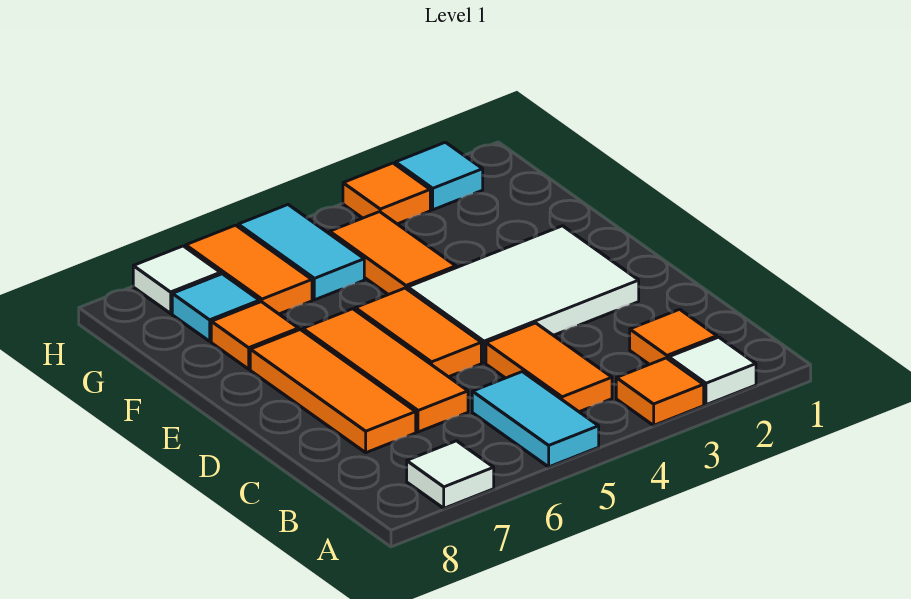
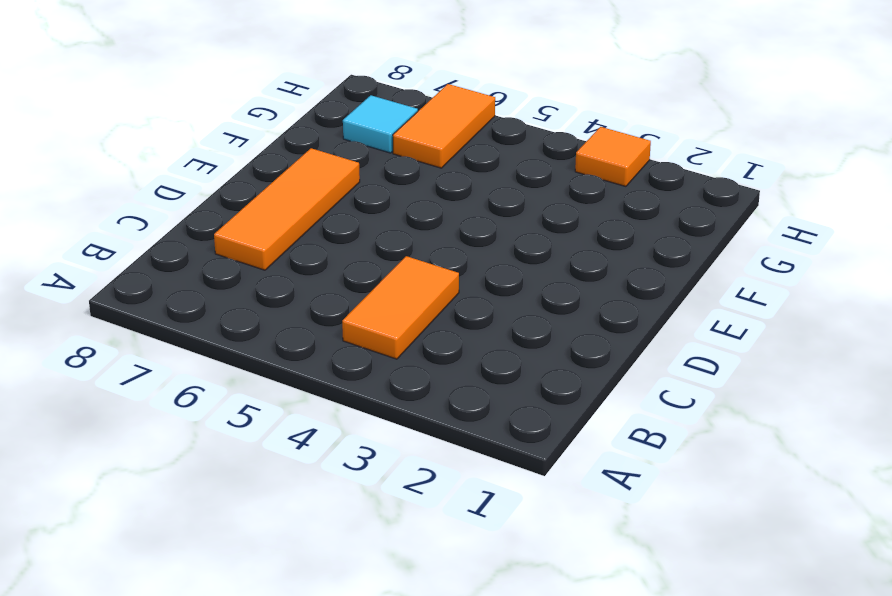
none -> white tile A2 level 1
none -> orange tile A3 level 1
none -> cyan tile A5:B5 level 1

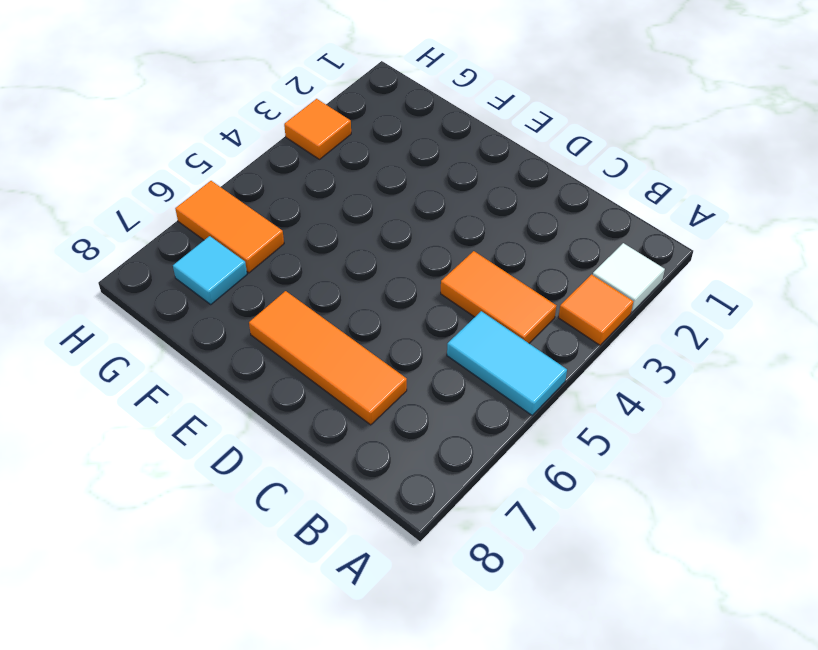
none -> white tile A7 level 1
none -> orange tile B2 level 1
none -> orange tile C6:E6 level 1

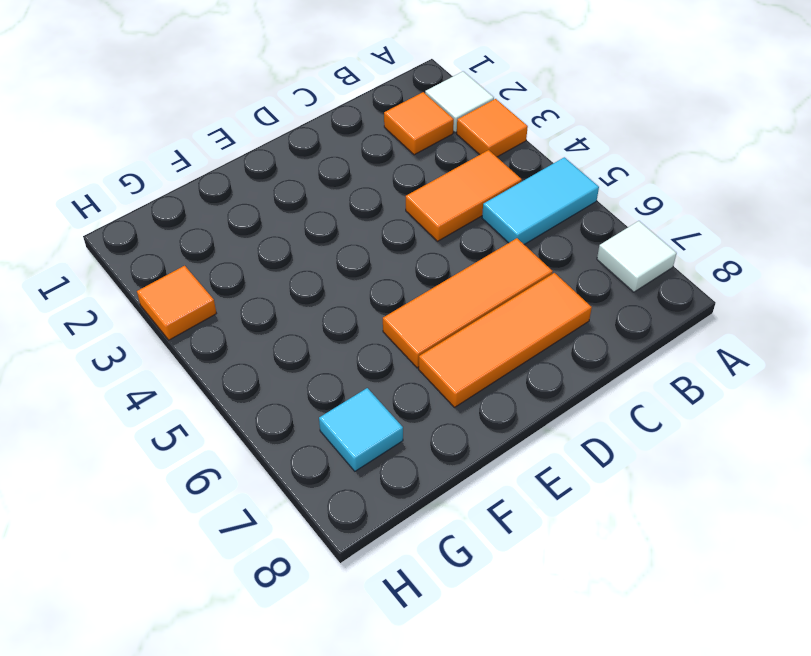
none -> white tile D2:E4 level 1
none -> orange tile D5:E5 level 1
none -> orange tile F4:G4 level 1

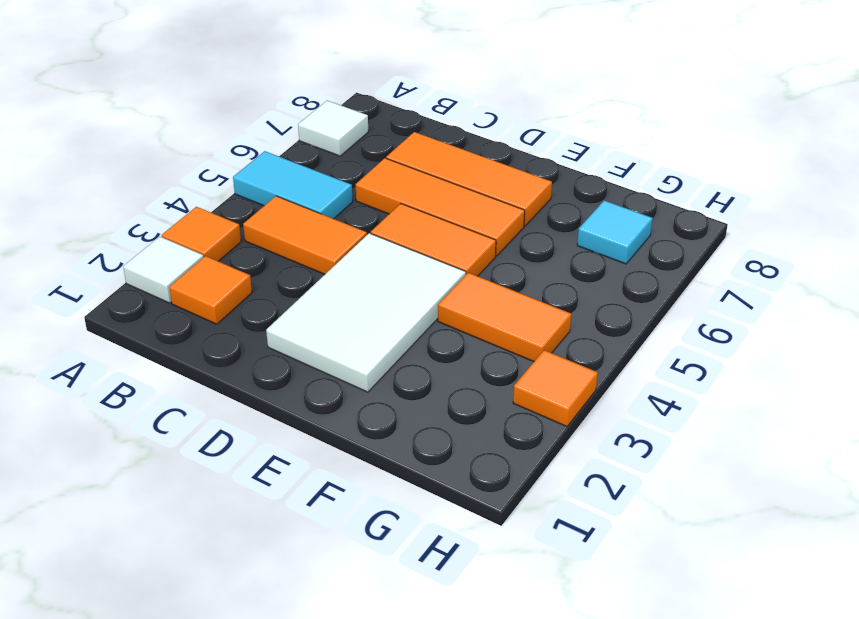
none -> orange tile F7 level 1
none -> cyan tile G5:H5 level 1
none -> orange tile G6:H6 level 1

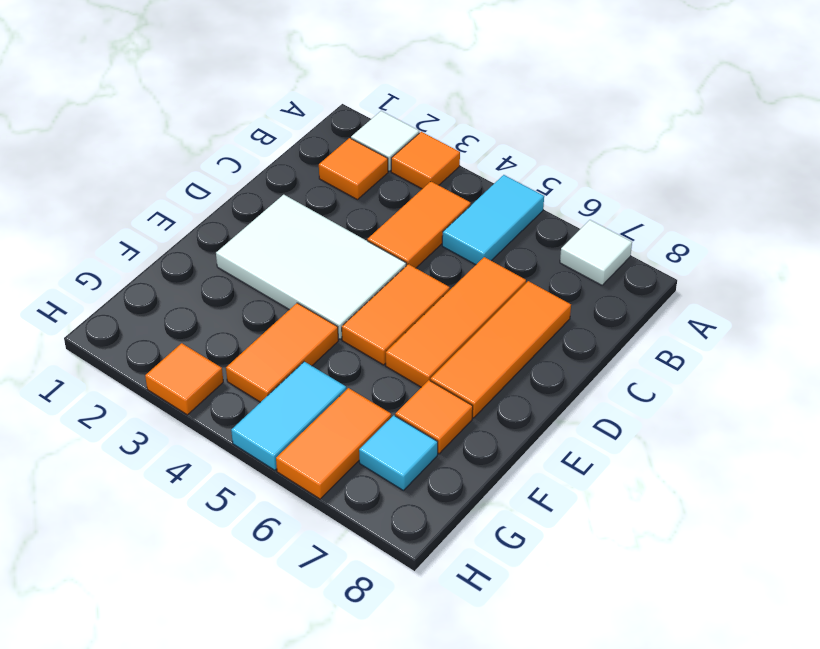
none -> cyan tile H2 level 1
none -> white tile H7 level 1

